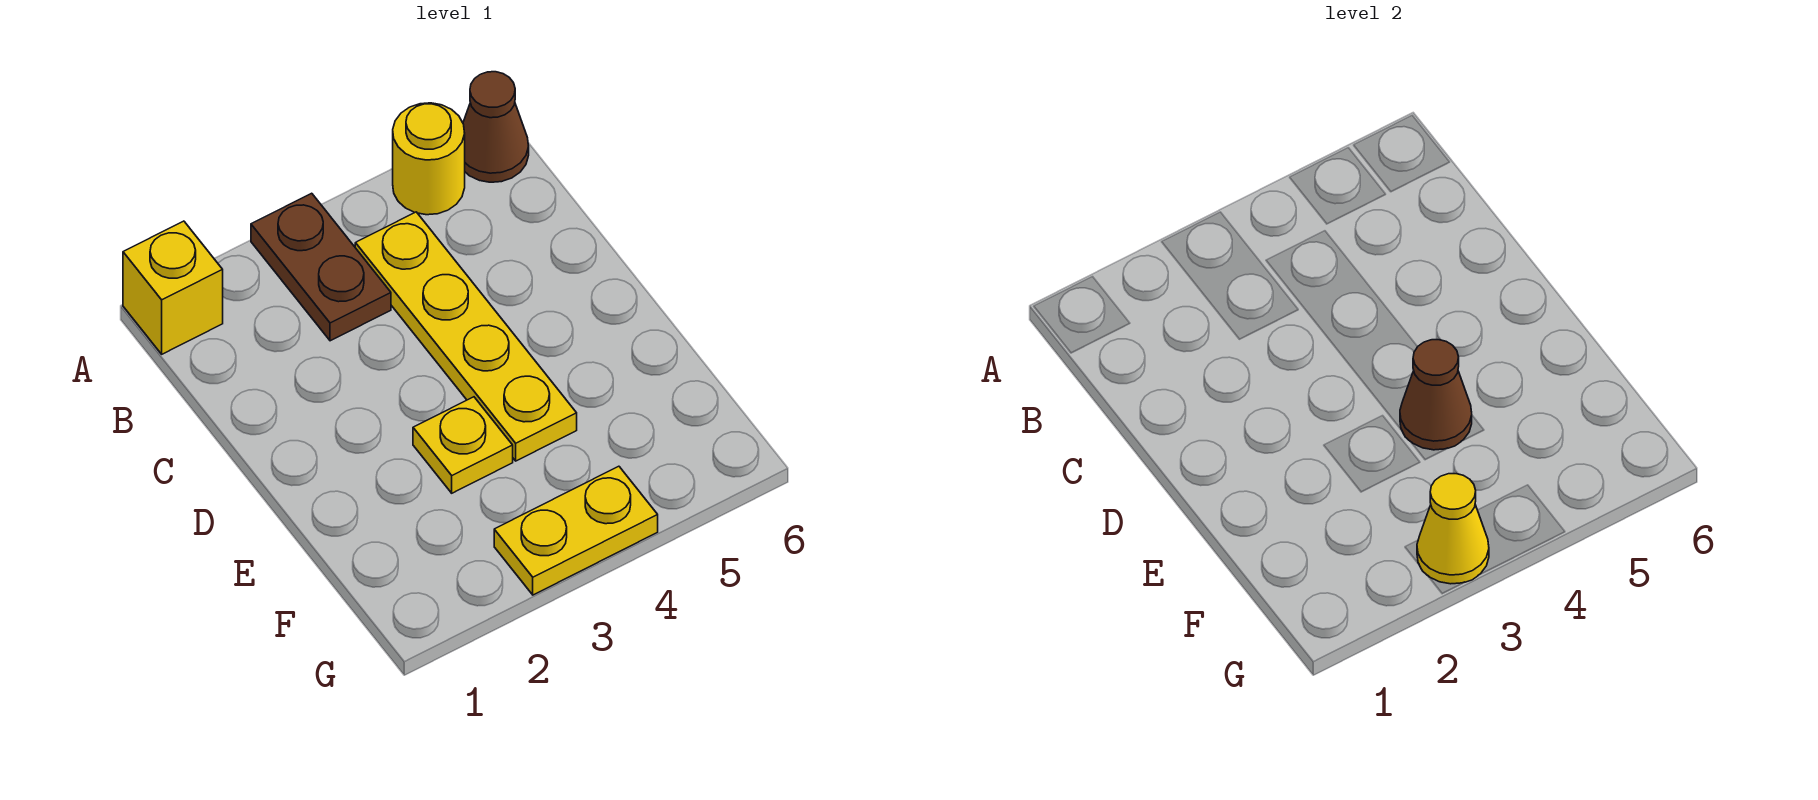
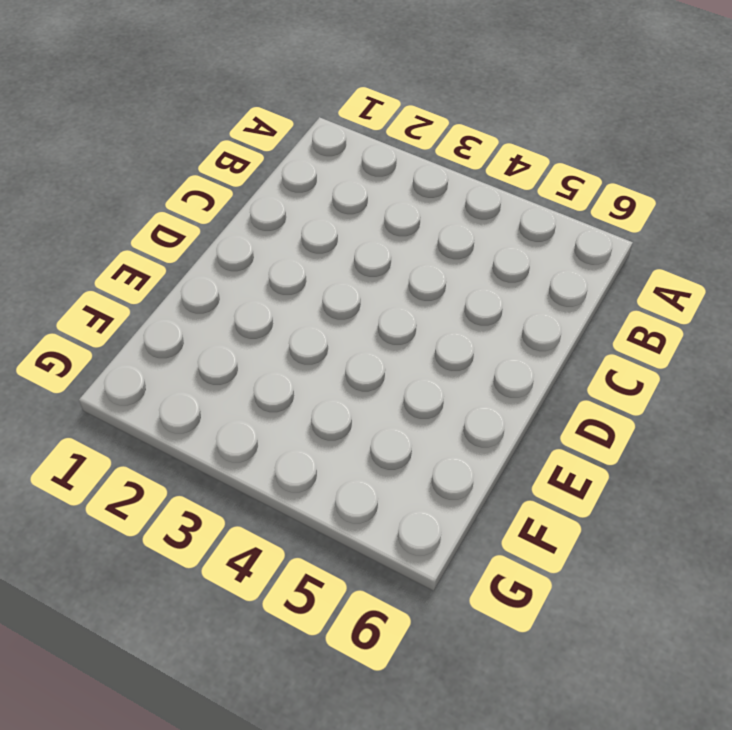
none -> yellow brick A1 level 1
none -> brown plate A3:B3 level 1

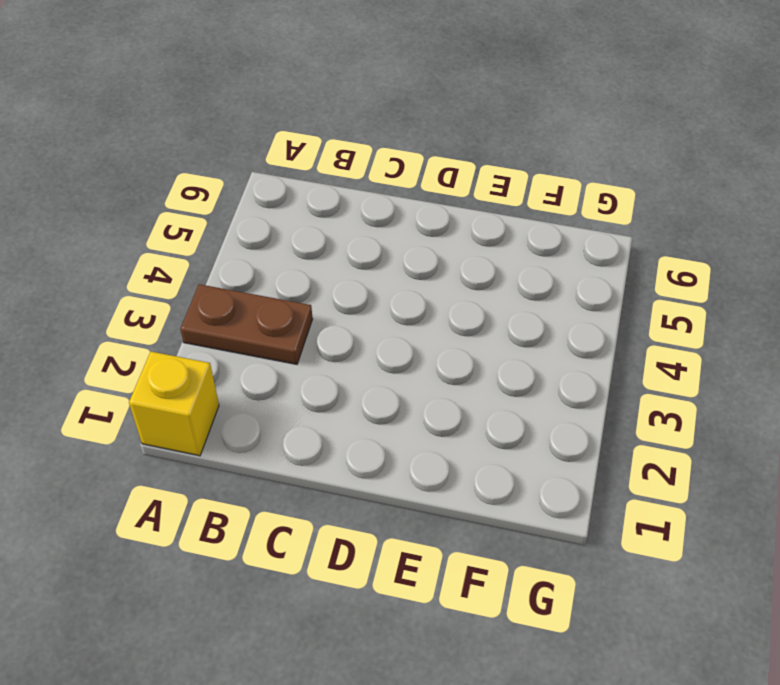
none -> yellow round brick A5 level 1
none -> brown cone A6 level 1

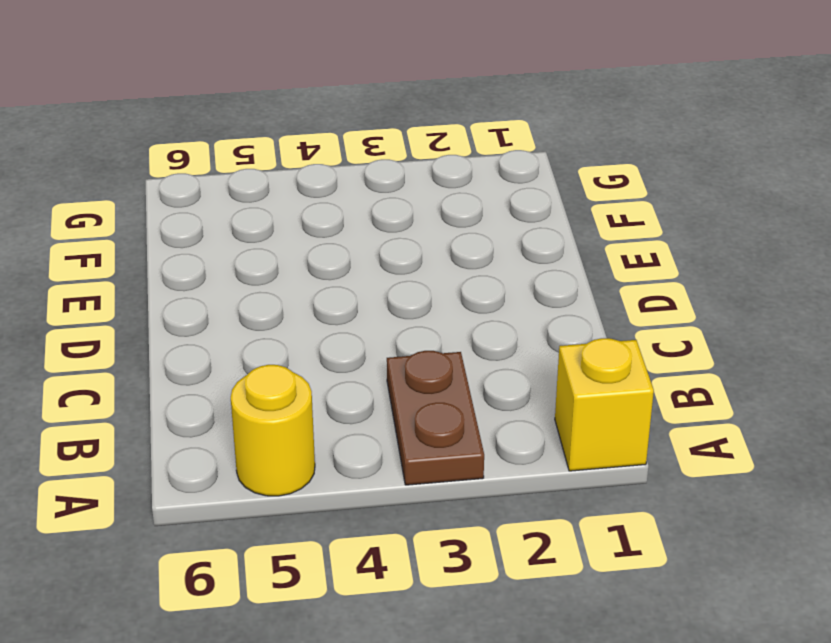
none -> brown cone A6 level 1
none -> yellow plate B4:E4 level 1

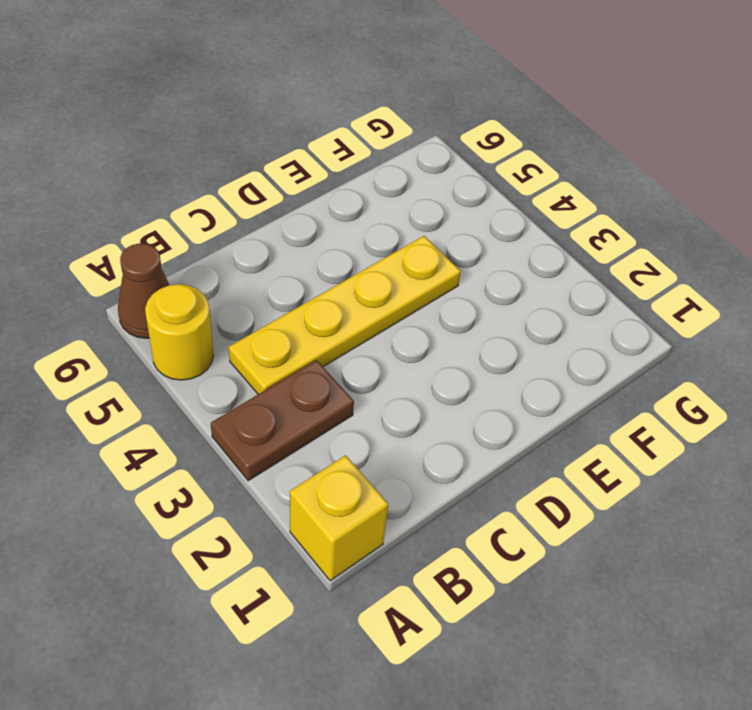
none -> yellow plate E3 level 1
none -> yellow plate G3:G4 level 1

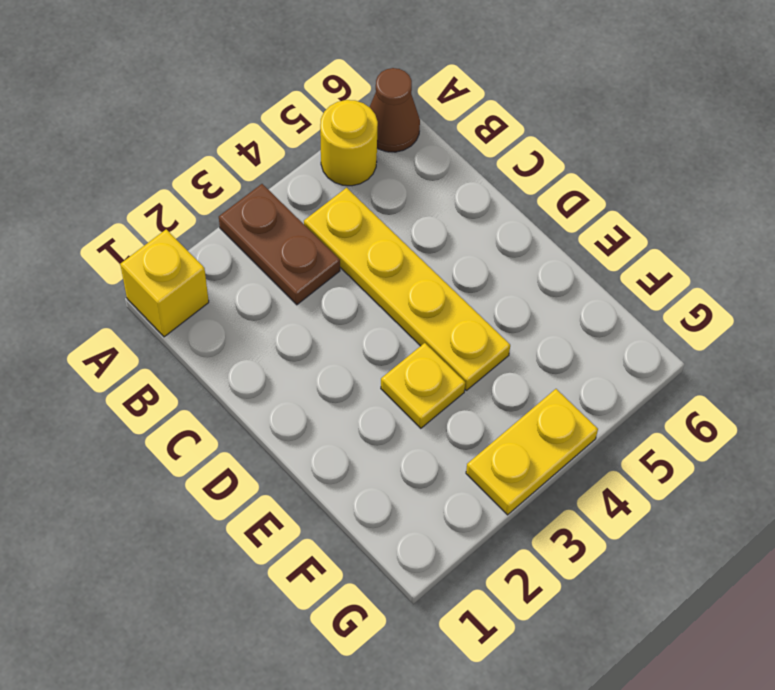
none -> brown cone E4 level 2
none -> yellow cone G3 level 2

